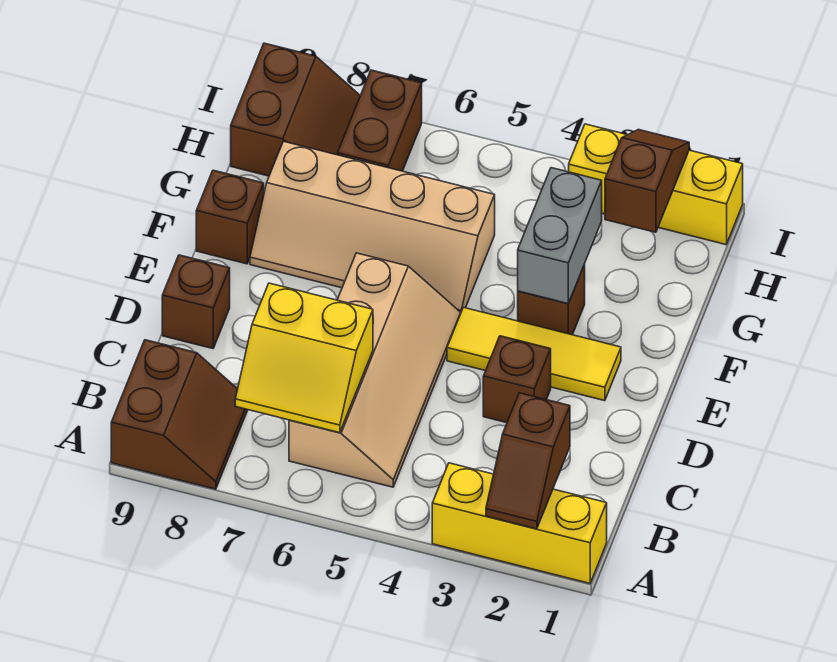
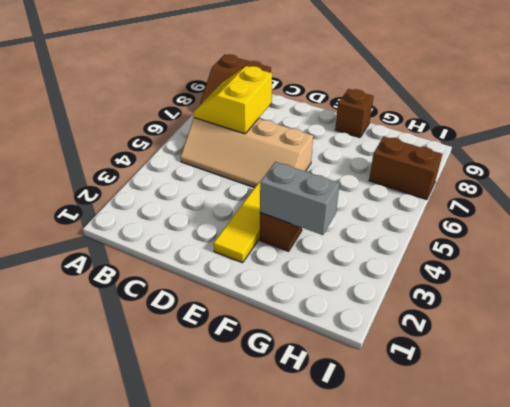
none -> yellow brick A1:A3 level 1
none -> brown brick D3 level 1
none -> brown brick D9 level 1

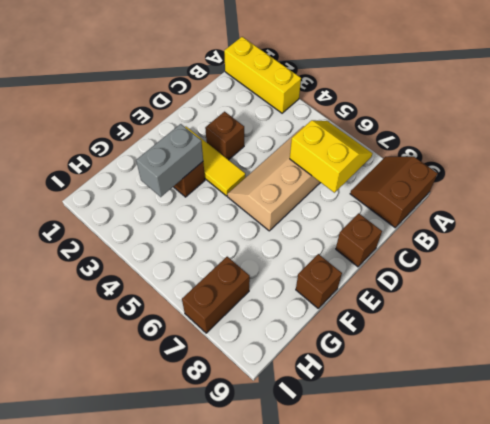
none -> tan slope F5:G8 level 1 top G
none -> brown slope H8:I9 level 1 top 9
none -> yellow brick I1:I3 level 1

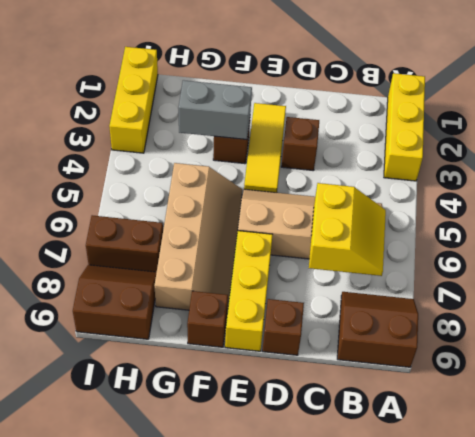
yellow brick E7:E9 level 1 -> none
none -> brown slope A2:B2 level 2 top B
none -> brown slope H2:I2 level 2 top H

